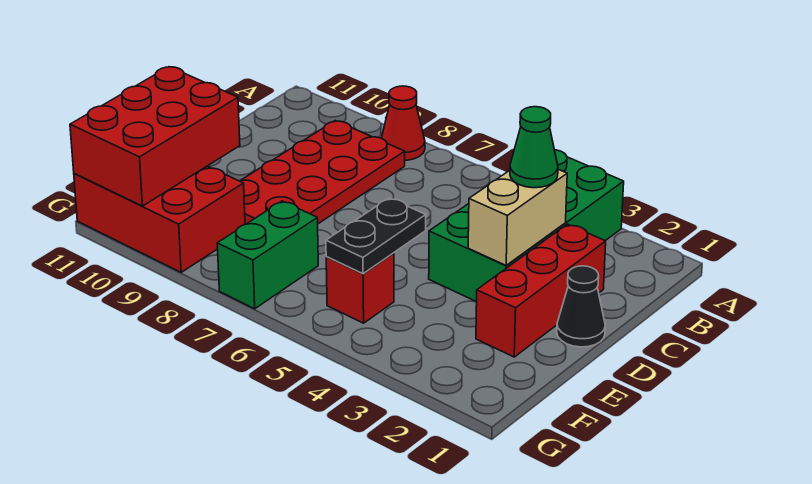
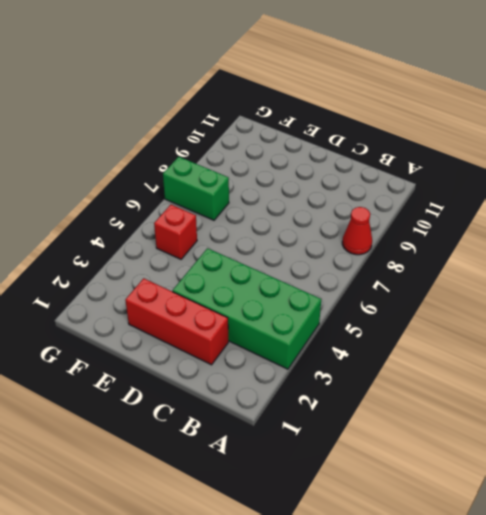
none -> red plate B8:E9 level 1
none -> black cone D1 level 1
none -> red brick F9:G11 level 1

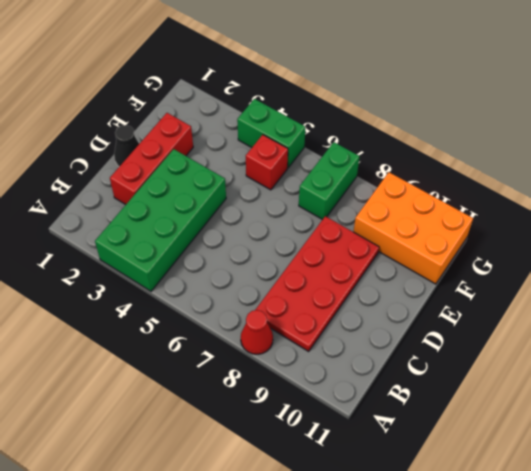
orange brick F9:G11 level 1 -> red brick F9:G11 level 1
green brick G4:G5 level 1 -> none
none -> tan brick C3:D3 level 2
none -> black plate E5:F5 level 2
none -> red brick E10:G11 level 2

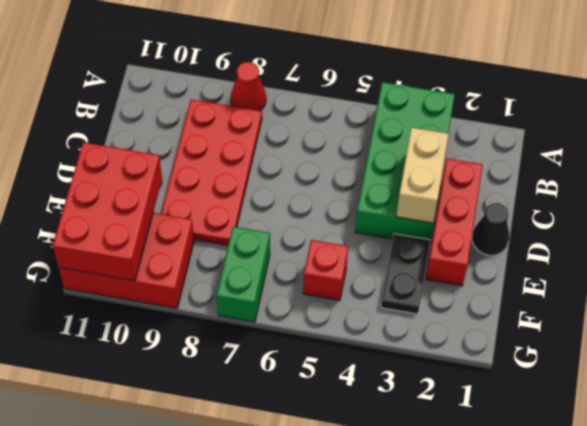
black plate E3:F3 level 1 -> black plate E5:F5 level 2
none -> green cone C3 level 3

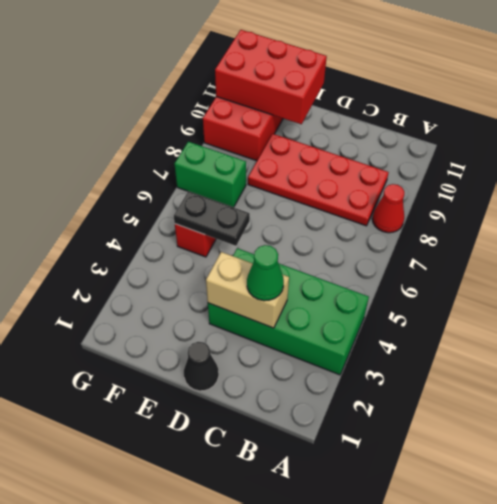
none -> red brick C2:E2 level 1

